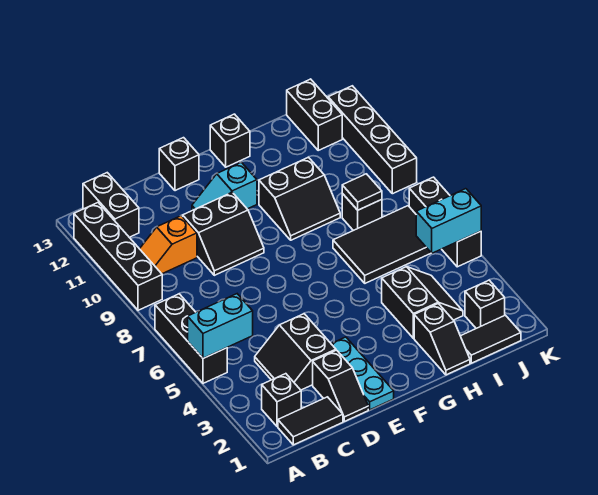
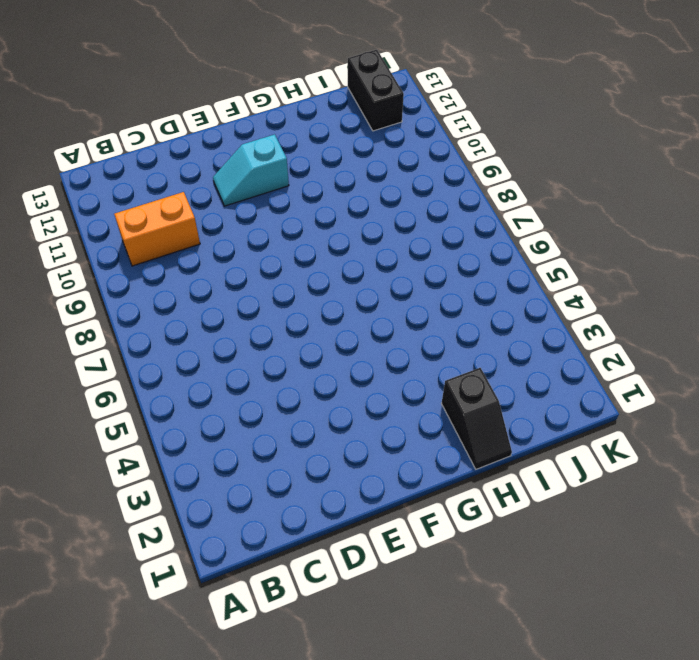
orange brick B10:C10 level 1 -> orange slope B10:C10 level 1 top C
none -> black brick A5:A7 level 1
none -> black brick A9:A12 level 1
none -> black tile B1:C1 level 1

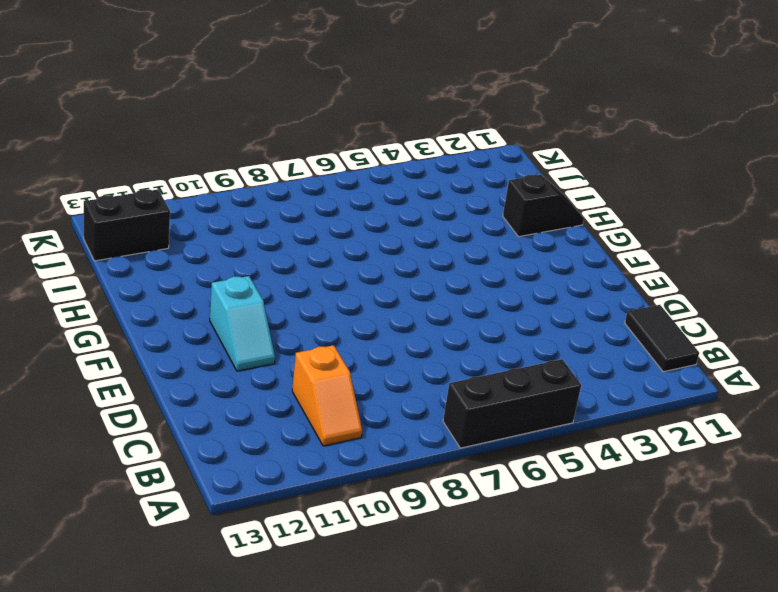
none -> black brick A9:A12 level 1
none -> black brick B2 level 1
none -> black brick B12:B13 level 1

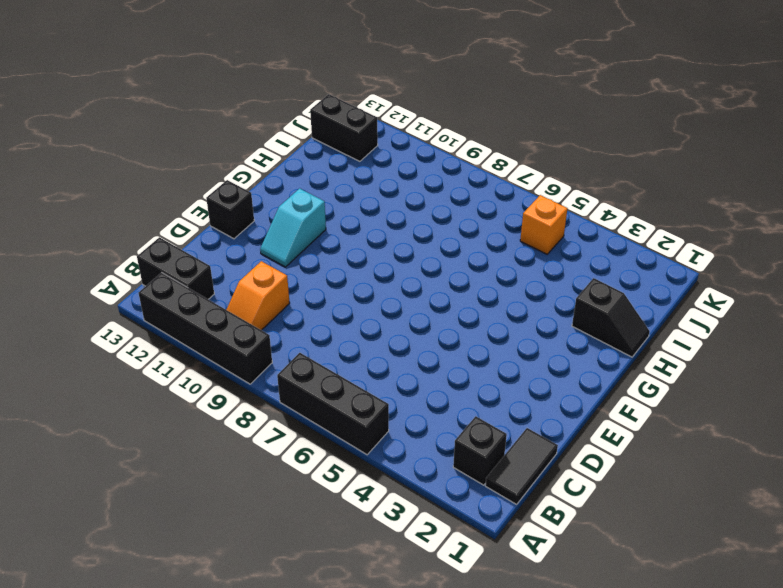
orange brick J5 level 1 -> none
none -> black slope C3:D4 level 1 top D
none -> black slope D1:D2 level 1 top 2
none -> black slope D9:E10 level 1 top 10

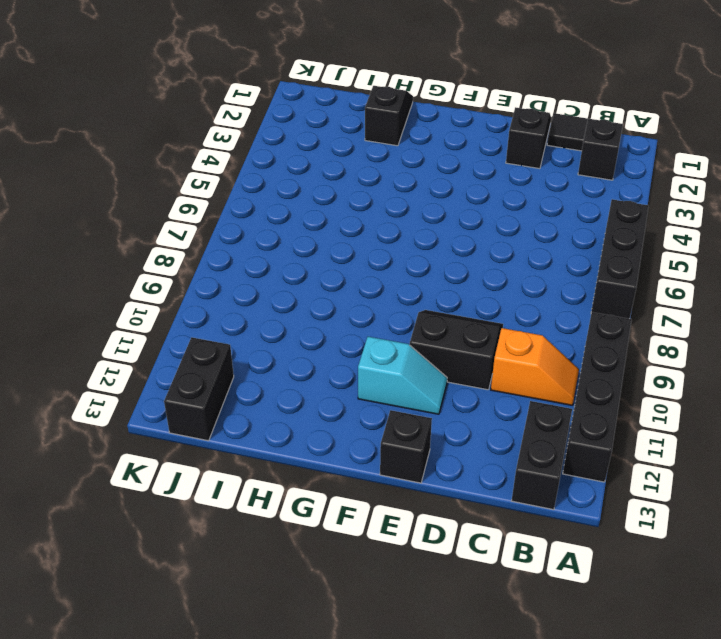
none -> black slope C3:D4 level 1 top D
none -> cyan plate E1:E3 level 1
none -> black slope G9:H10 level 1 top 10

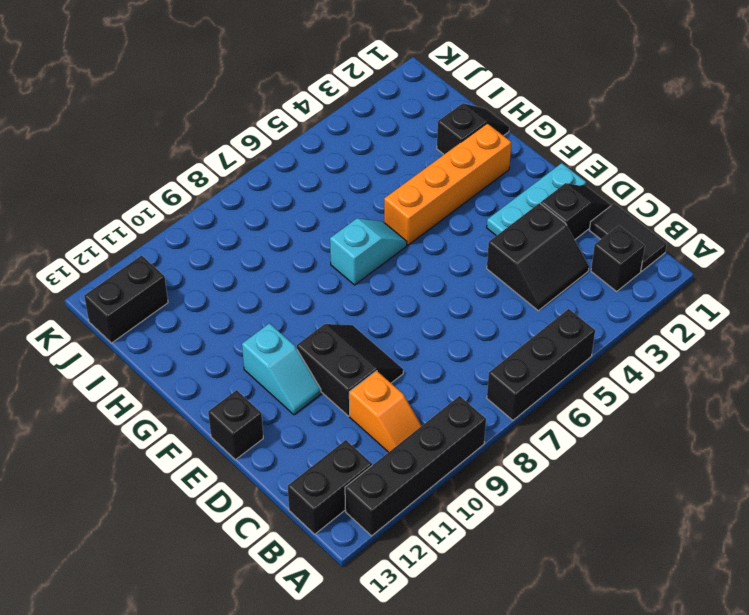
orange brick G2:G5 level 1 -> none
cyan slope G6:G7 level 1 top 7 -> none
none -> black slope G9:H10 level 1 top 10
none -> black brick G13 level 1
none -> black slope H3:I4 level 1 top H

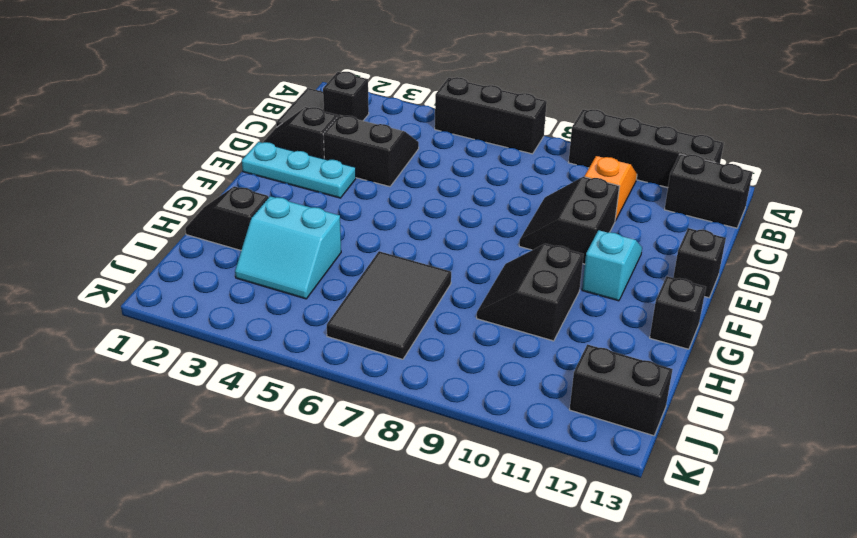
cyan slope H3:I4 level 1 top H -> black slope H3:I4 level 1 top H
none -> black tile I1:J1 level 1
none -> black brick I8 level 1
none -> black brick J2 level 1

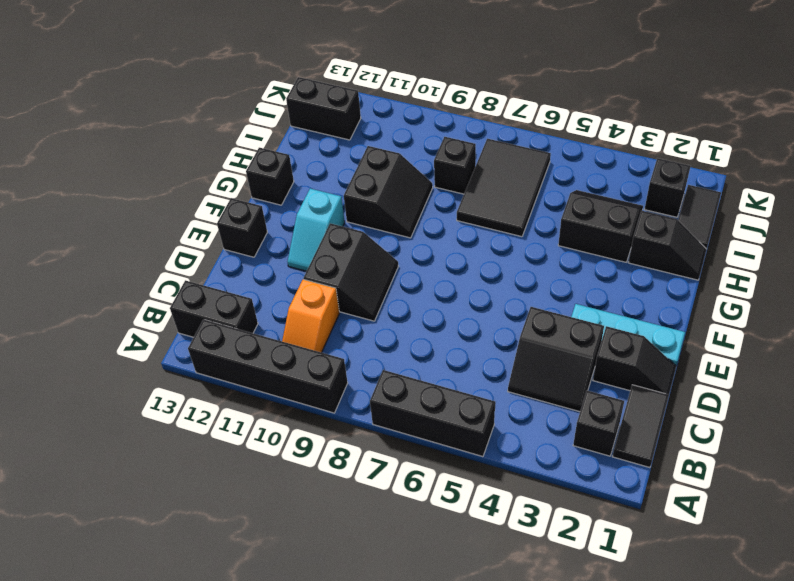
none -> black brick K5:K7 level 1
none -> black brick K9:K12 level 1
none -> cyan brick A5:B5 level 2

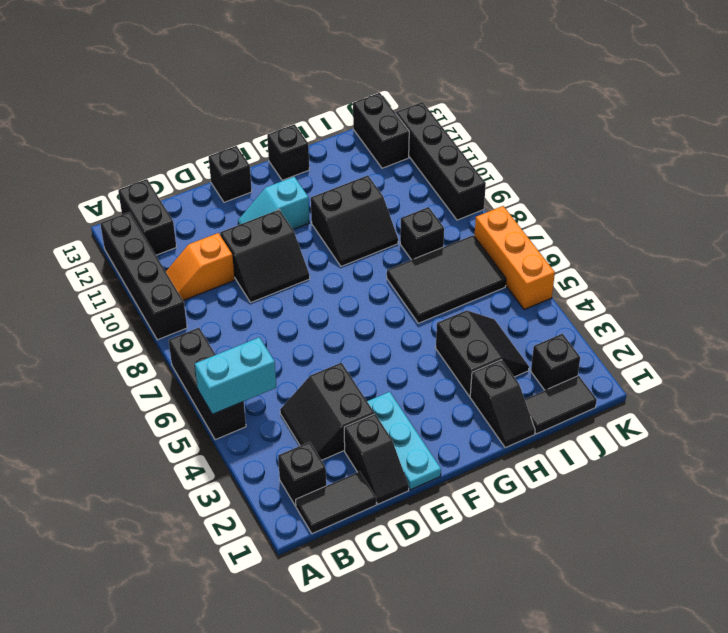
orange brick K5:K7 level 1 -> black brick K5:K7 level 1
none -> black tile I8 level 2
none -> cyan brick J5:K5 level 2

